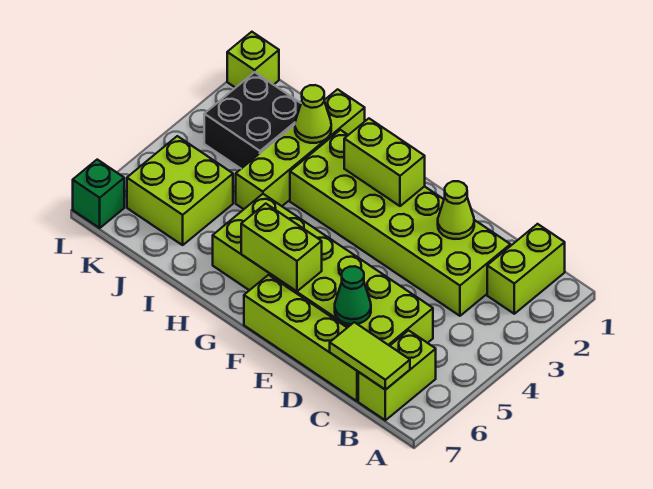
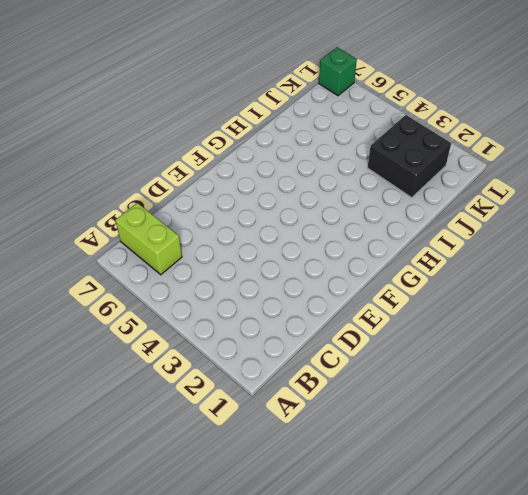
none -> lime brick B1:B2 level 1
none -> lime brick C2:H3 level 1
none -> lime brick C5:H6 level 1

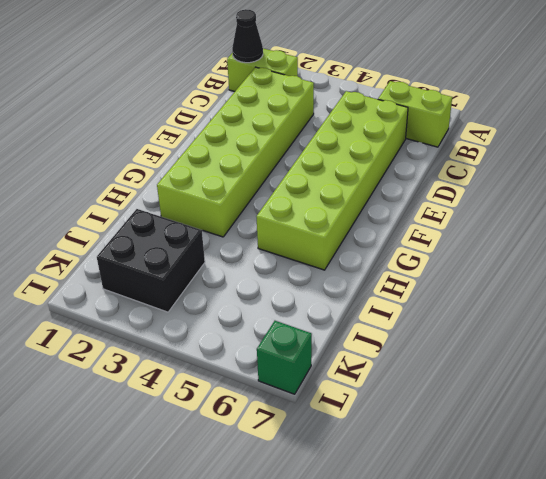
black cone B1 level 2 -> none
none -> lime brick C7:F7 level 1
none -> lime brick I1:I4 level 1
none -> lime brick J5:K6 level 1

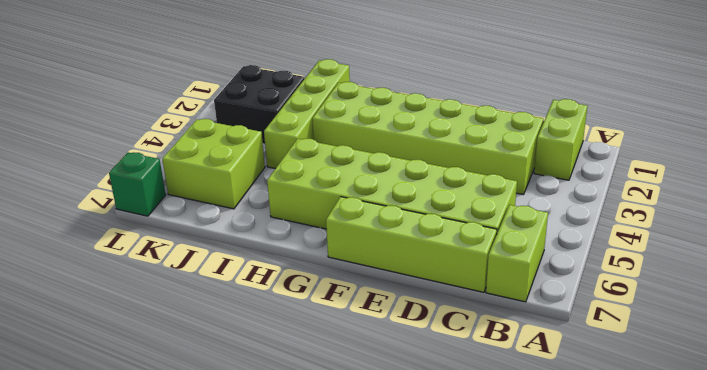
none -> lime brick L1 level 1
none -> lime tile B7:C7 level 2
none -> lime cone D2 level 2

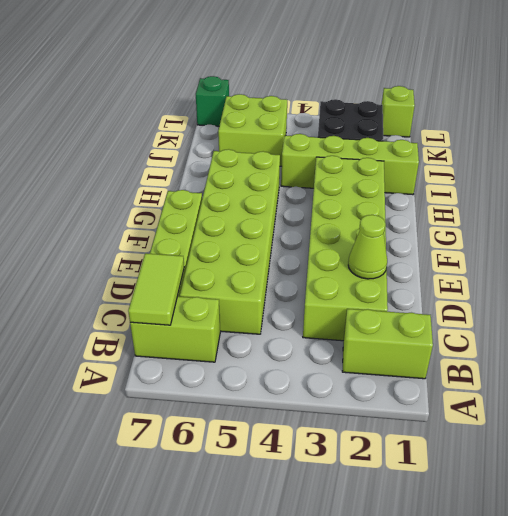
none -> green cone D6 level 2
none -> lime brick F2:G2 level 2
none -> lime brick F6:G6 level 2

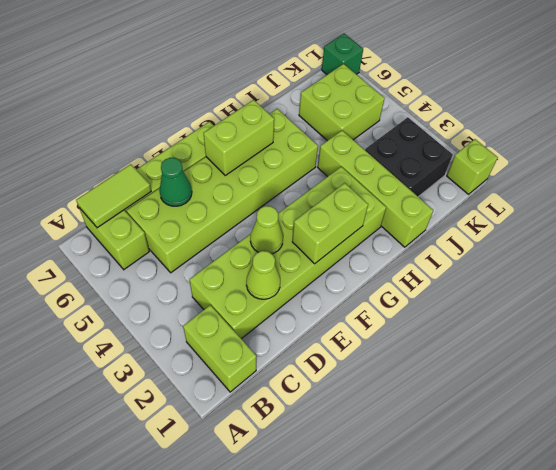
lime cone E3 level 2 -> lime cone I2 level 2

